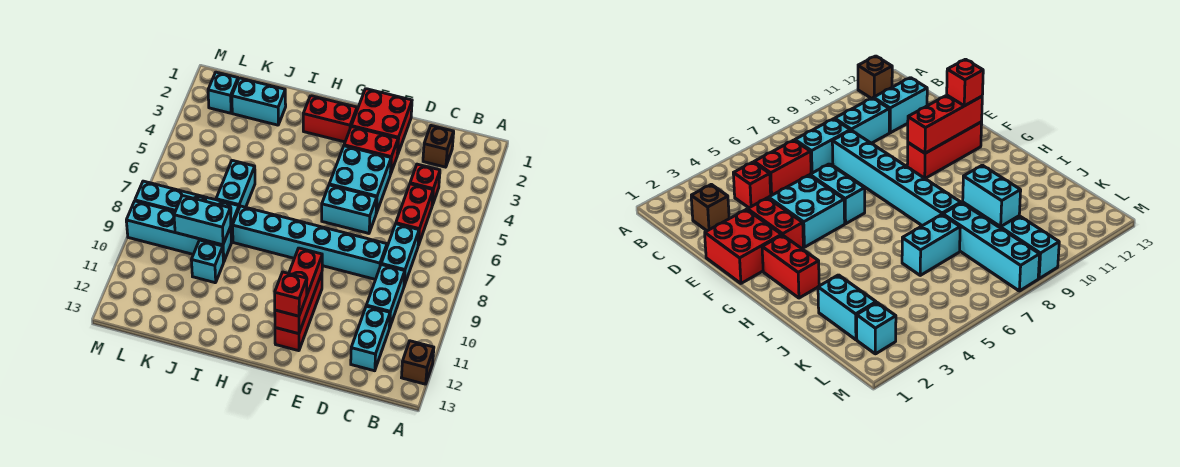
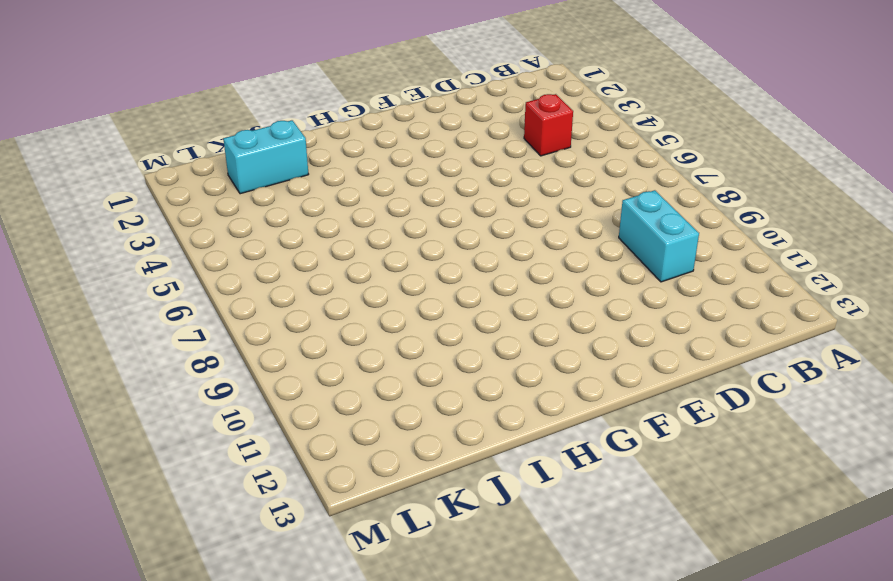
none -> brown brick A12 level 1
none -> brown brick C2 level 1
none -> red brick C5:C6 level 1

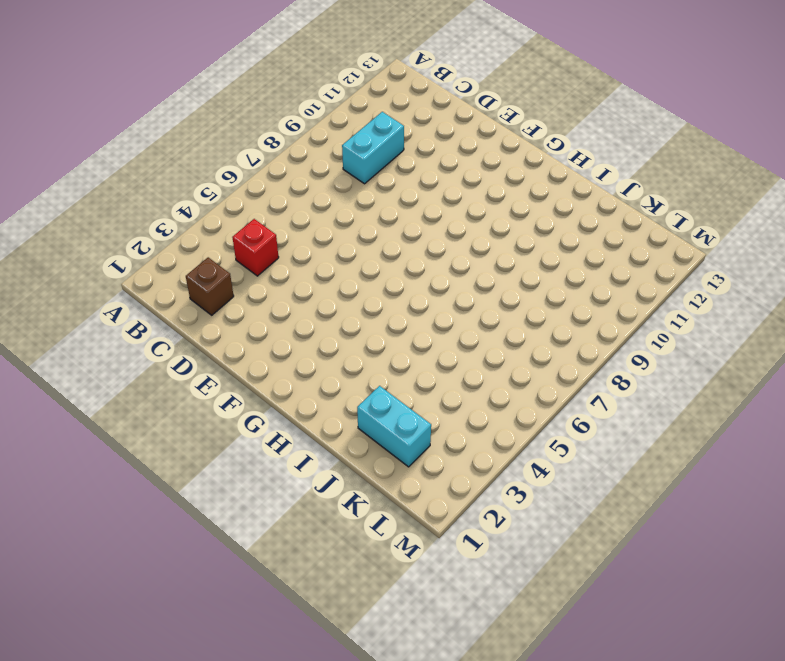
none -> brown brick A12 level 1
none -> red brick C5:C6 level 1
none -> cyan brick C7:C8 level 1

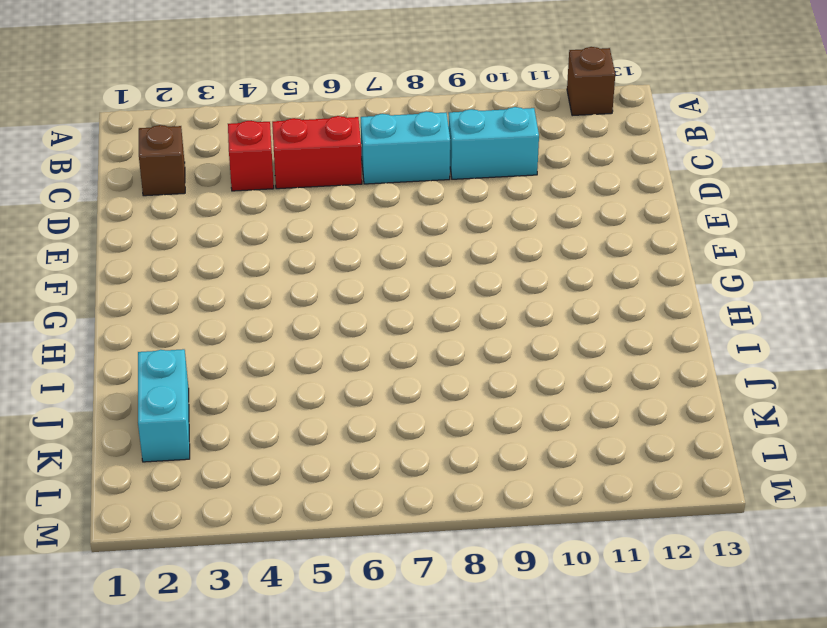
none -> cyan brick C11:C12 level 1
none -> cyan brick D8:I8 level 1
none -> red brick E1:F2 level 1

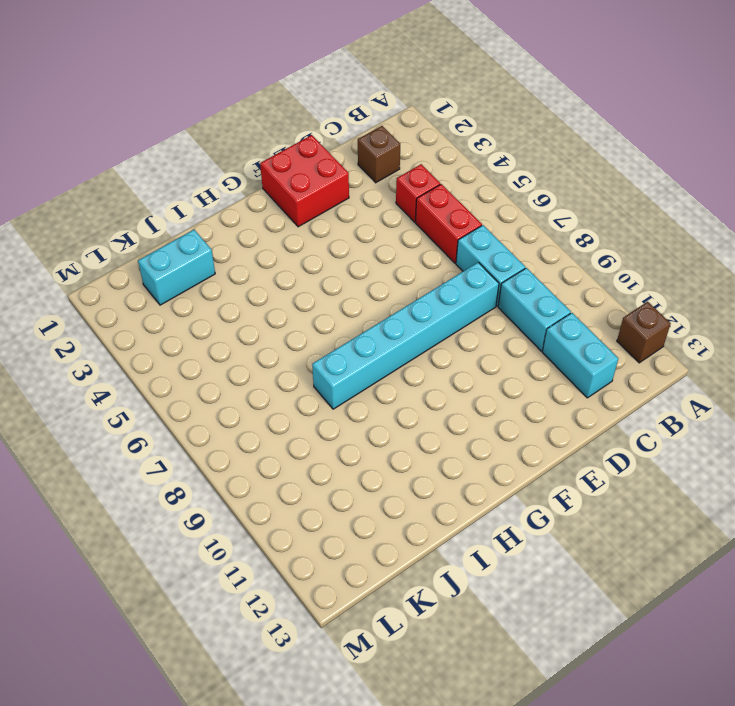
none -> red brick E3:F3 level 1
none -> cyan brick E4:F5 level 1
none -> cyan brick E6:F6 level 1

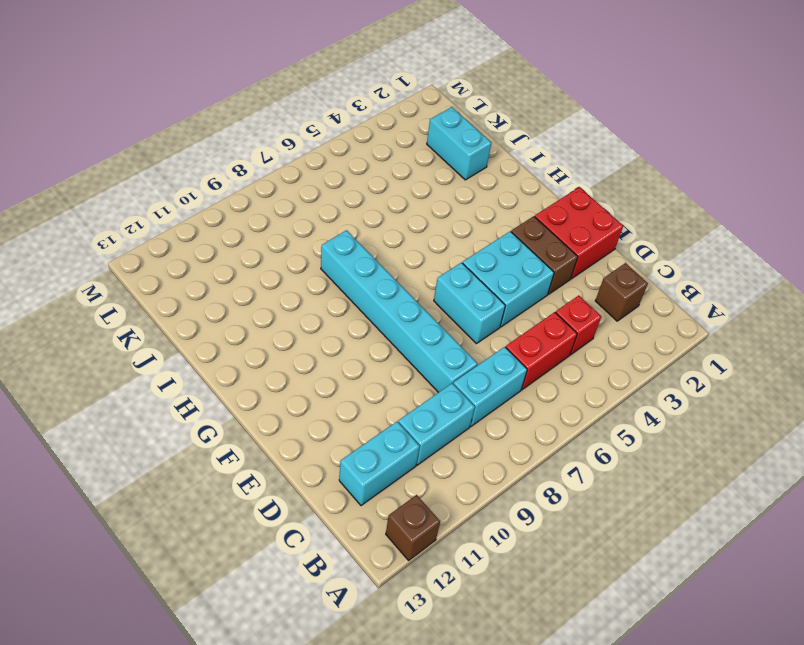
brown brick E3:F3 level 1 -> red brick E3:F3 level 1
none -> red brick F10:F12 level 1
none -> red brick G2:H2 level 1
none -> cyan brick J6:J7 level 1

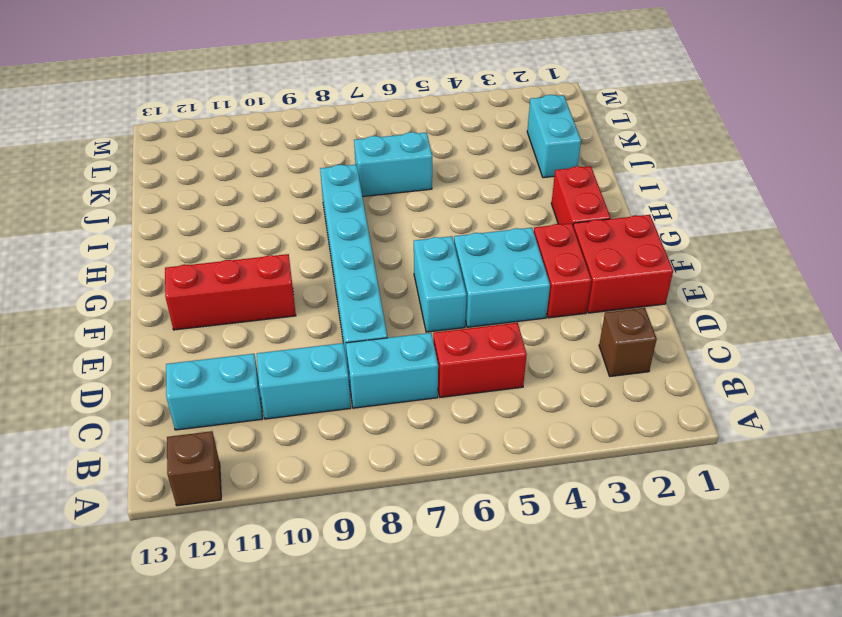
none -> red brick C4 level 1
none -> cyan brick J8:M8 level 1
none -> cyan brick J9:M9 level 1

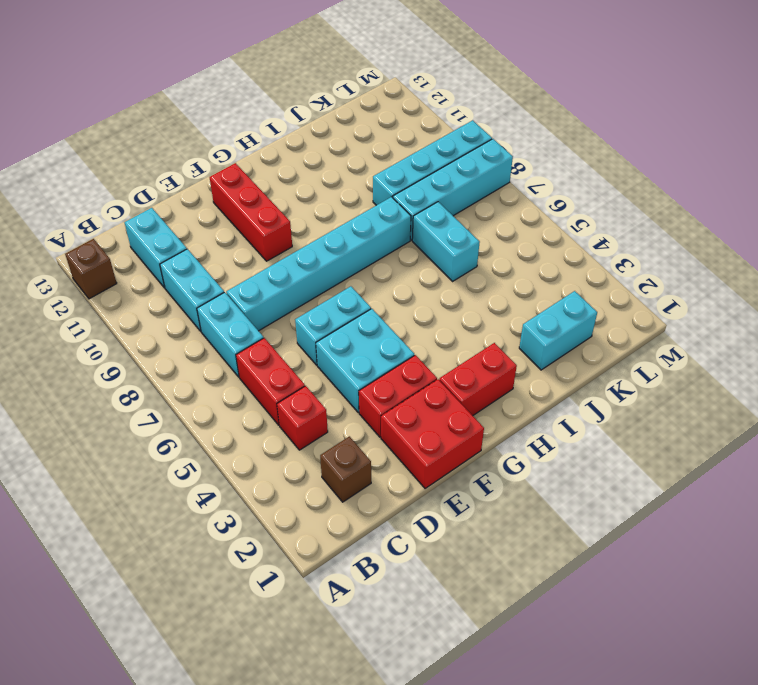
none -> cyan brick J10 level 1
none -> cyan brick L2 level 1
none -> red brick F10:F12 level 2

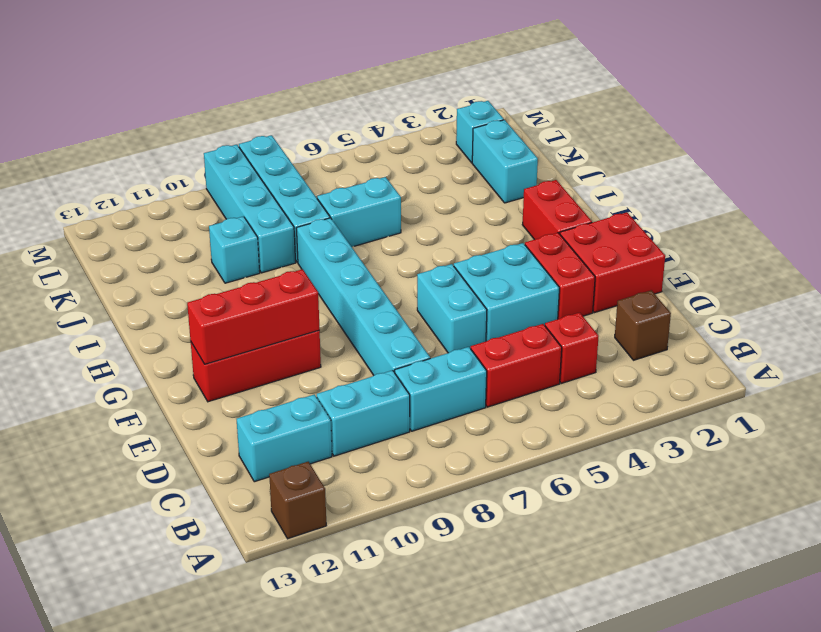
none -> cyan brick J9:K9 level 2
none -> red brick F12 level 3

